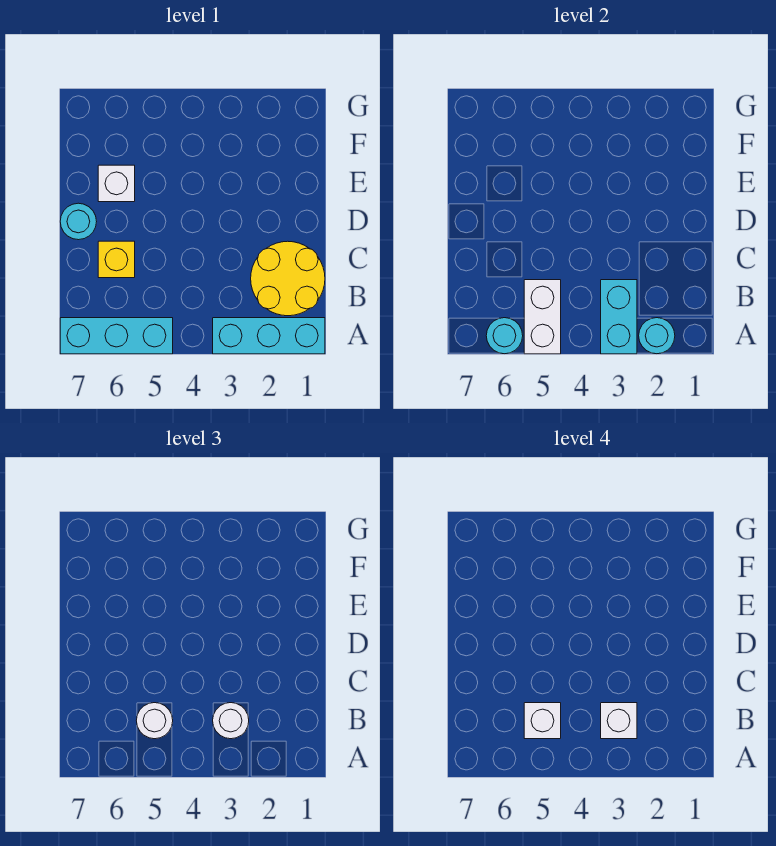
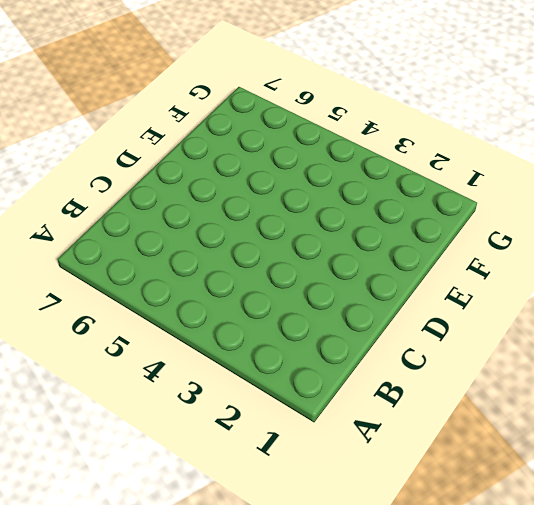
none -> cyan brick A1:A3 level 1
none -> cyan brick A5:A7 level 1
none -> yellow round brick B1:C2 level 1

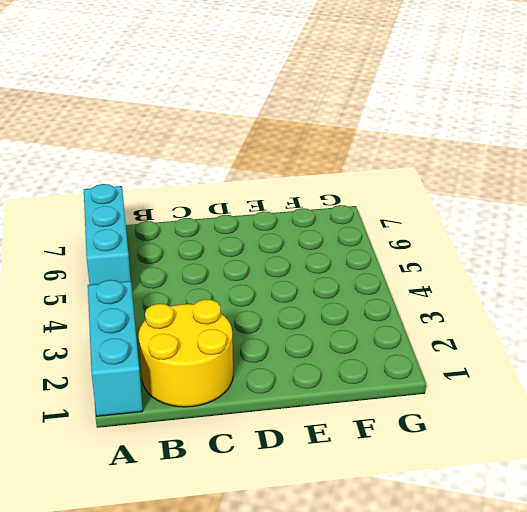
none -> yellow brick C6 level 1
none -> cyan round brick D7 level 1
none -> white brick E6 level 1

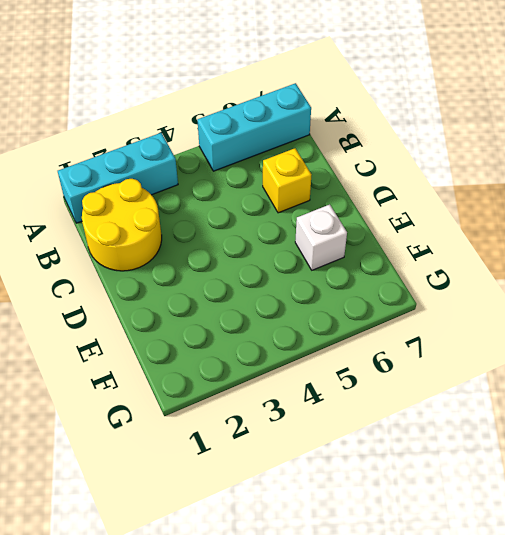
none -> cyan round brick D7 level 1
none -> cyan round brick A2 level 2
none -> cyan brick A3:B3 level 2

